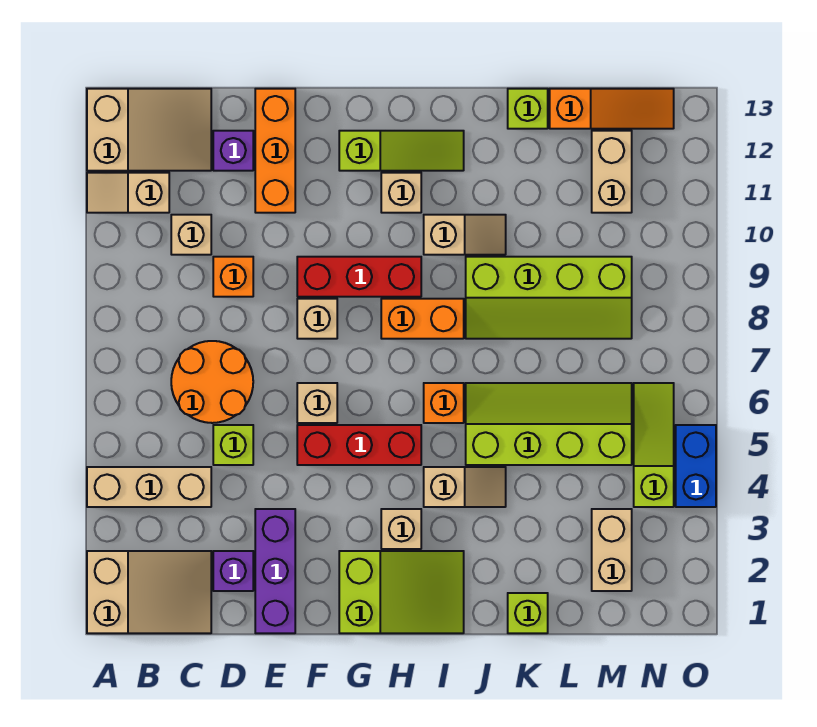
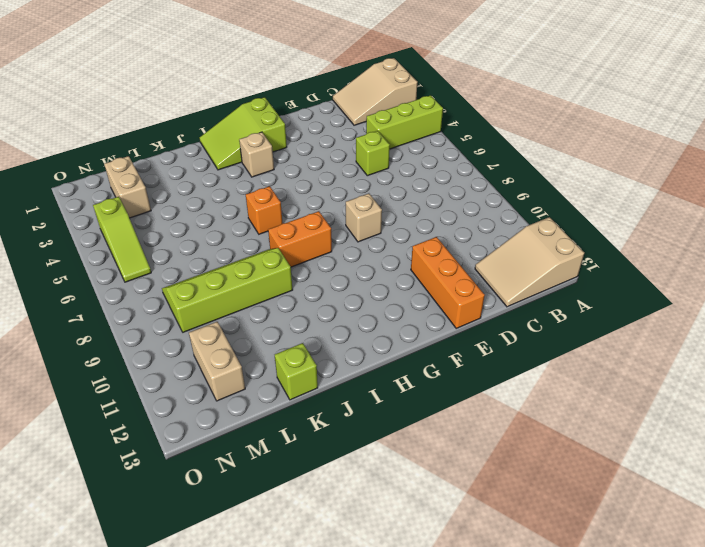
lime brick A4:C4 level 1 -> tan brick A4:C4 level 1
none -> tan slope A11:B11 level 1 top B
none -> orange round brick C6:D7 level 1
none -> tan brick C10 level 1
none -> purple brick D2 level 1

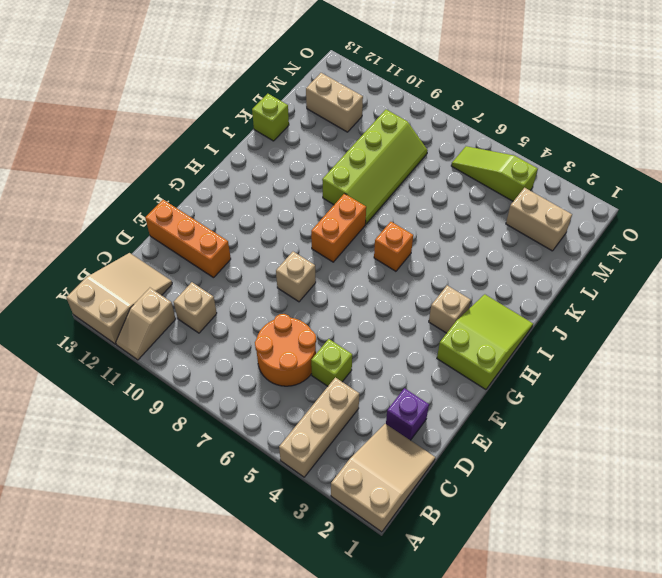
none -> orange brick D9 level 1
none -> purple brick D12 level 1
none -> purple brick E1:E3 level 1
none -> red brick F5:H5 level 1

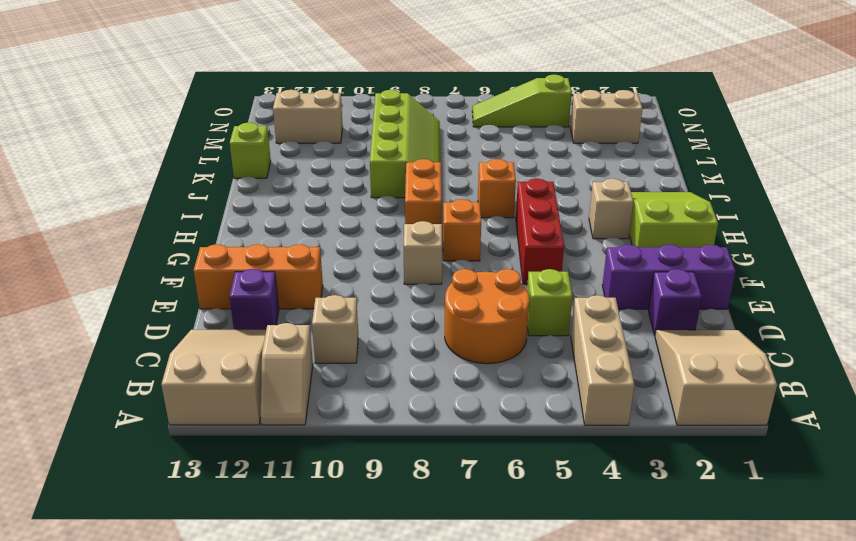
orange brick G7 level 1 -> orange brick D9 level 1
none -> tan brick F6 level 1
none -> red brick F9:H9 level 1
none -> lime slope G12:I12 level 1 top G
none -> tan brick H11 level 1

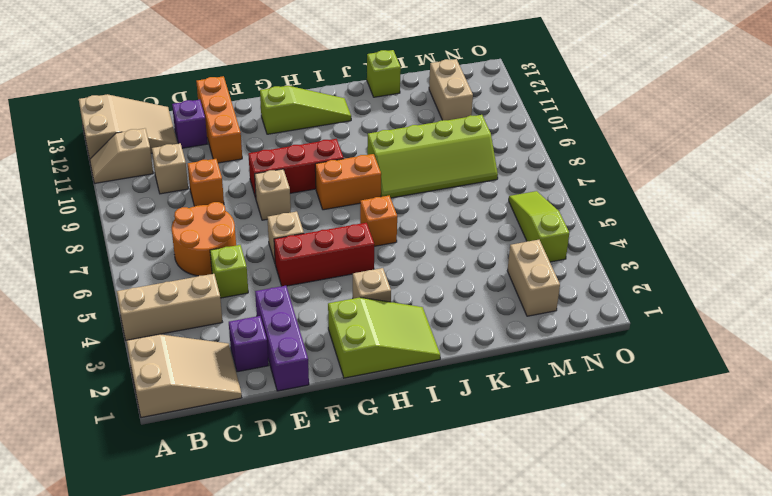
none -> tan brick H11 level 1
none -> tan slope I4:J4 level 1 top I
none -> tan slope I10:J10 level 1 top I
none -> lime slope J5:M6 level 1 top 5

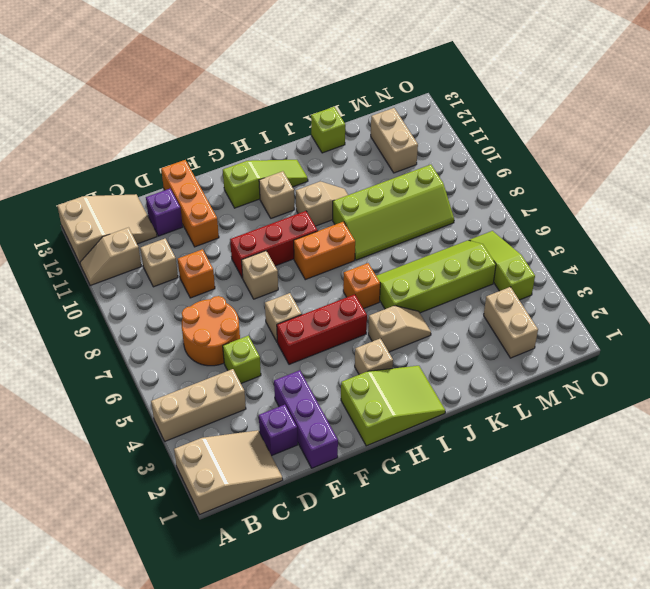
none -> lime brick K1 level 1
none -> orange slope L13:N13 level 1 top L
none -> blue brick O4:O5 level 1

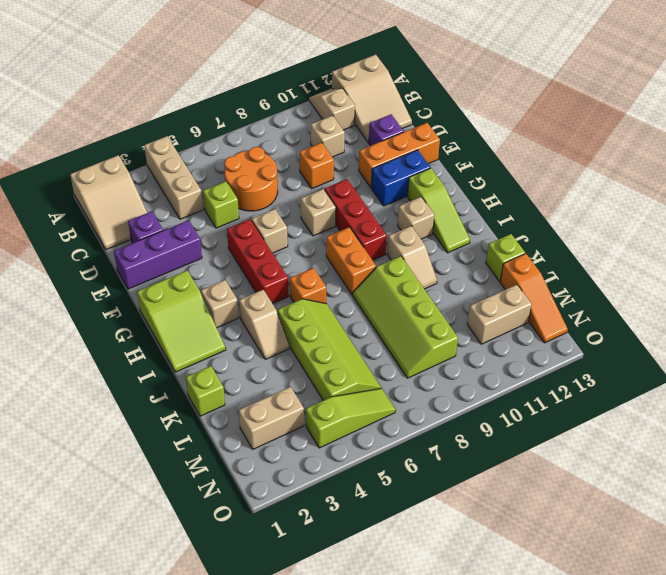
blue brick F11:F12 level 1 -> blue brick O4:O5 level 1

